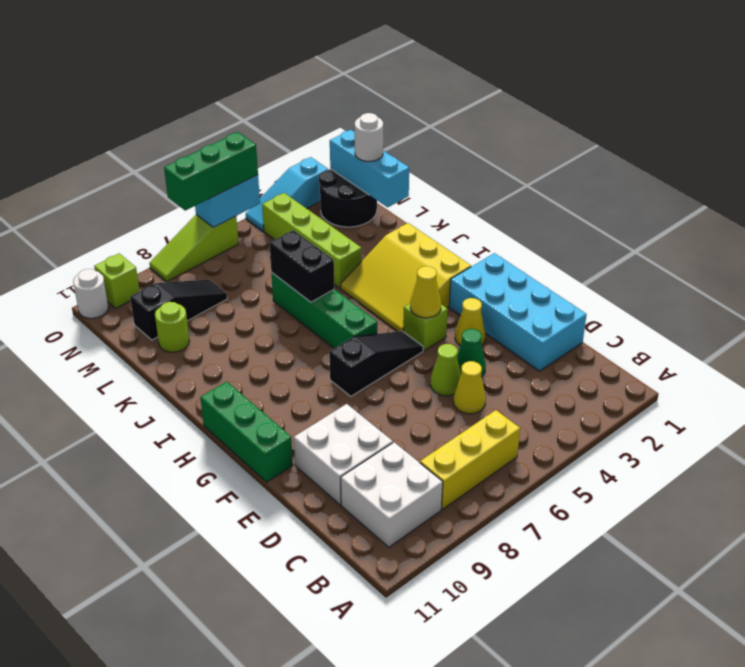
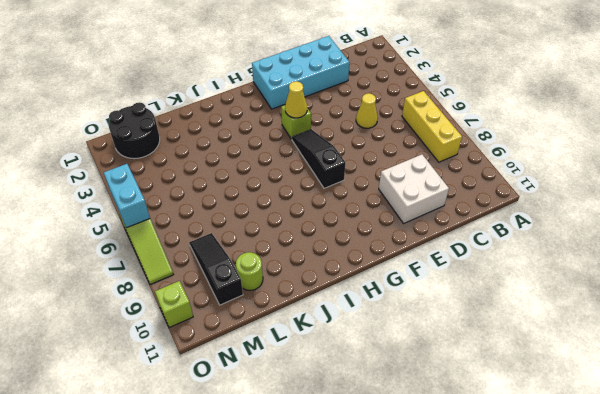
none -> white brick B9:C10 level 1
none -> green cone E4 level 1
none -> lime cone E5 level 1

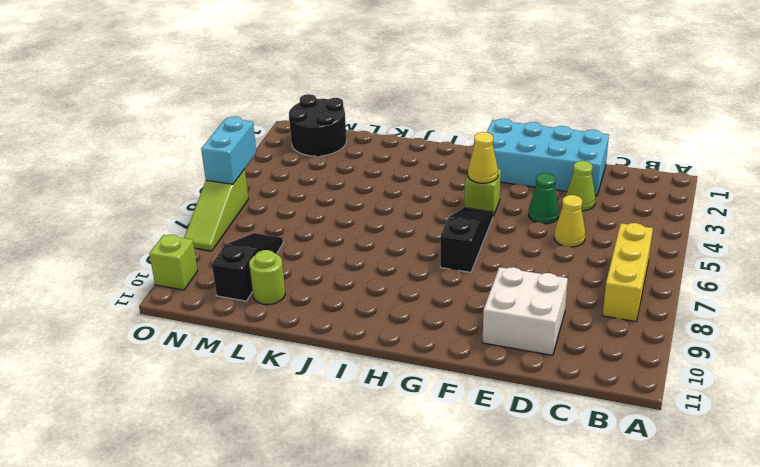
lime cone D3 level 1 -> lime cone E5 level 1
none -> white brick B9:C10 level 1
none -> yellow cone F3 level 1
none -> green brick F11:H11 level 1

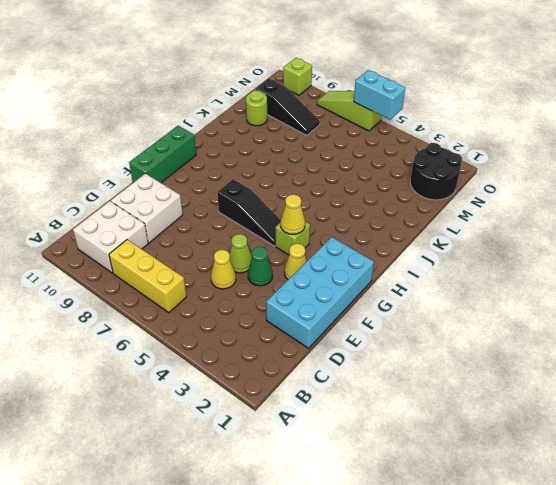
none -> yellow slope H2:J4 level 1 top 2
none -> green brick H6:K6 level 1
none -> lime brick K4:N4 level 1

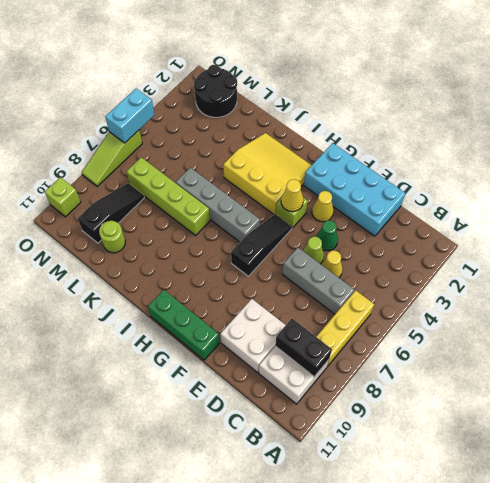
black brick B9:C9 level 2 -> black brick J6:K6 level 2
grey brick C6:E6 level 1 -> none
yellow slope H2:J4 level 1 top 4 -> yellow slope H2:J4 level 1 top 2
grey brick H6:K6 level 1 -> green brick H6:K6 level 1
lime brick J7:M7 level 1 -> lime brick K4:N4 level 1
none -> cyan slope O2:O4 level 1 top 2
none -> white round brick O11 level 1
none -> cyan brick L1:N1 level 2

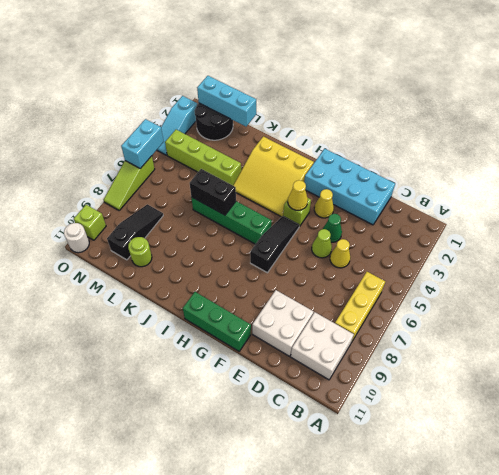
none -> white round brick M1 level 3
none -> green brick O5:O7 level 3

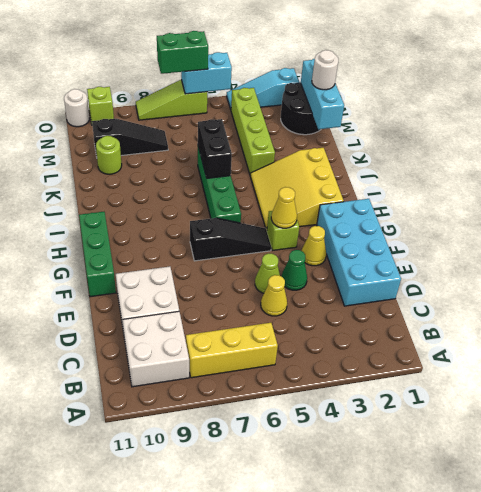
green brick O6:O7 level 3 -> green brick O5:O7 level 3

